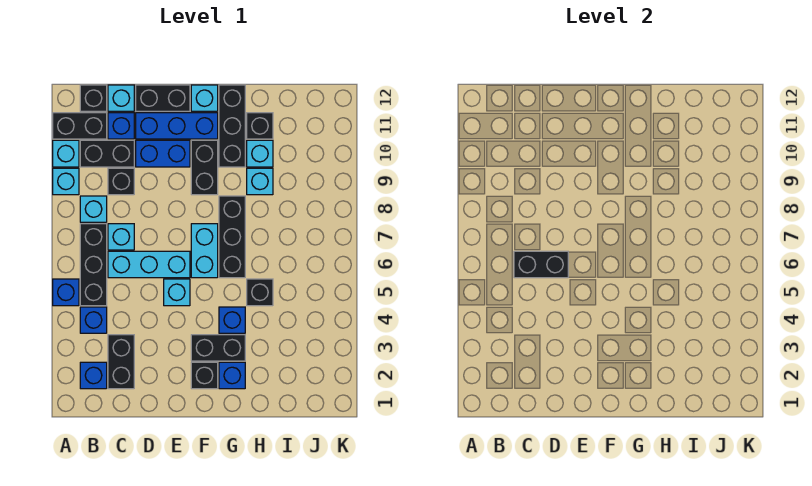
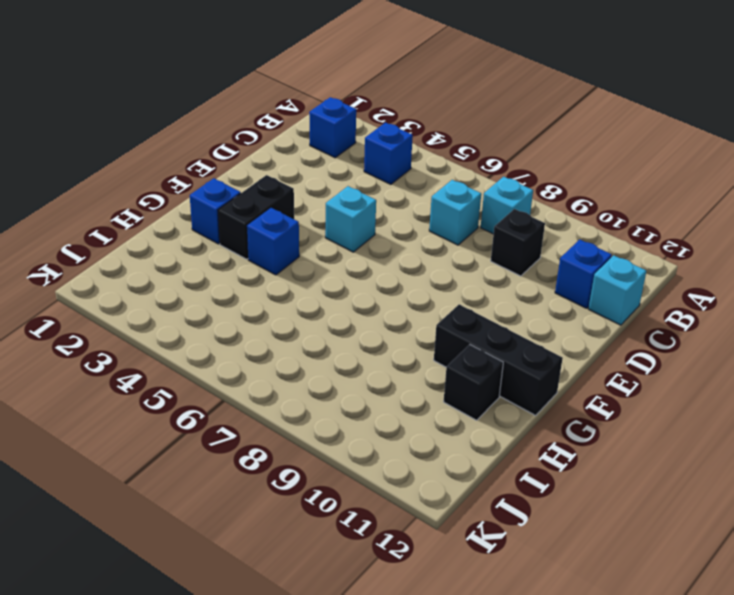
none -> blue brick A5 level 1
none -> cyan brick A9 level 1
none -> cyan brick A10 level 1
none -> black brick A11:B11 level 1

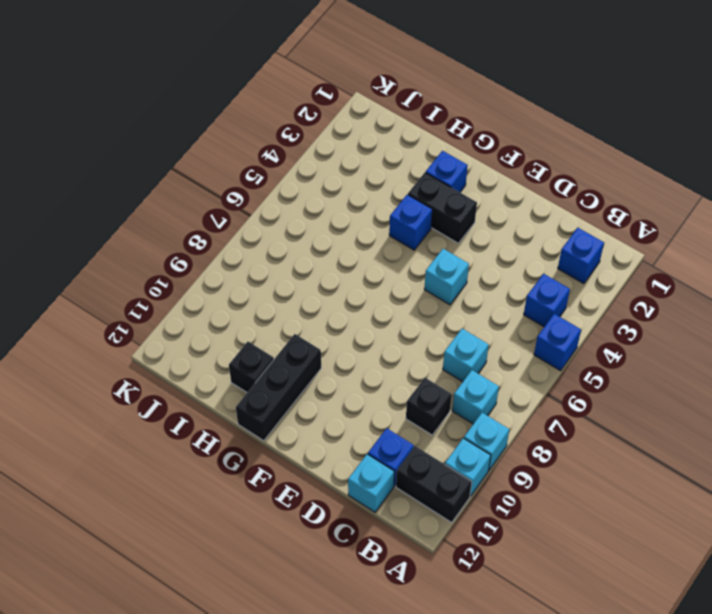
none -> black brick B5:B7 level 1
none -> black brick B10:C10 level 1
none -> black brick B12 level 1
none -> black brick C2:C3 level 1

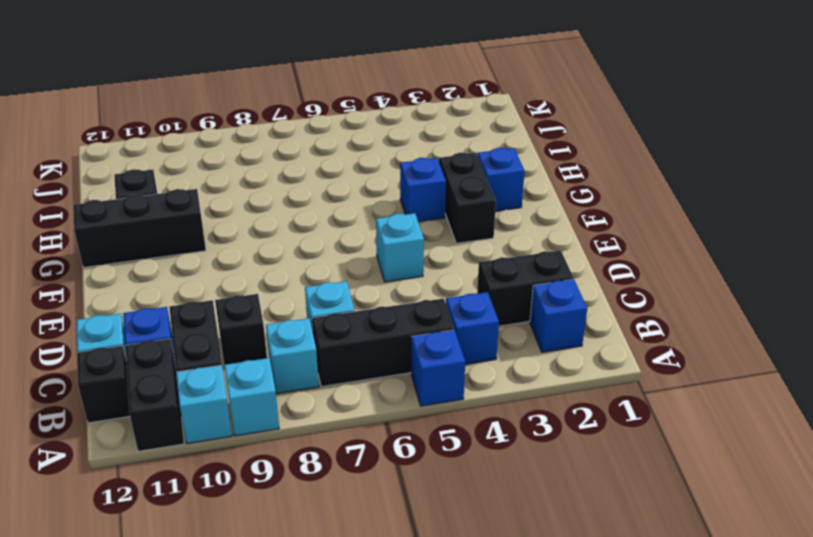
none -> cyan brick C6:E6 level 1
none -> blue brick D10:E10 level 1
none -> blue brick D11:F11 level 1
none -> black brick D12:E12 level 1

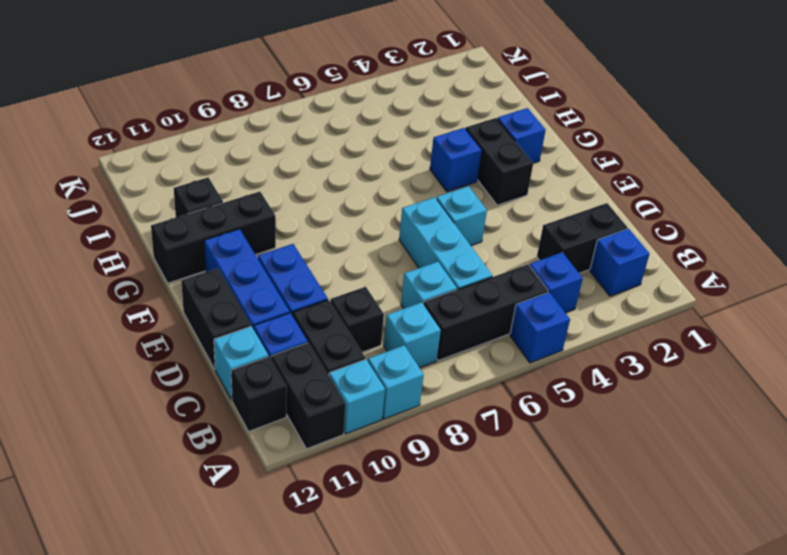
none -> black brick F2 level 1
none -> cyan brick F6:F7 level 1
none -> black brick F9:F10 level 1
none -> cyan brick F12 level 1

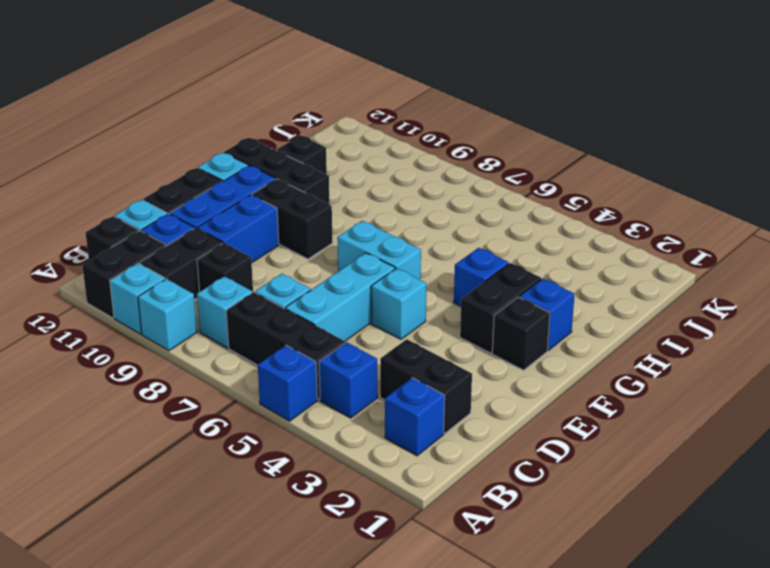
none -> black brick G6:G8 level 1
none -> black brick H5 level 1
none -> cyan brick H9 level 1
none -> cyan brick H10 level 1

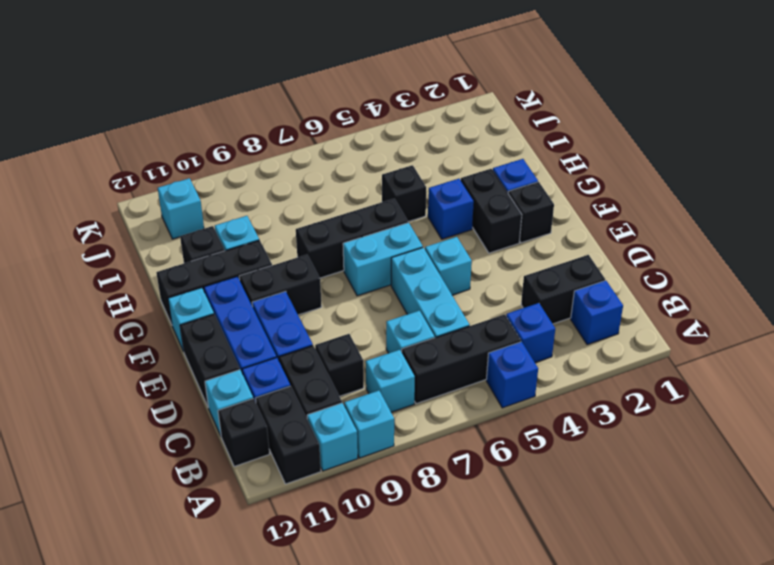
cyan brick J11 level 1 -> cyan brick H9 level 1
none -> black brick C6:D6 level 2

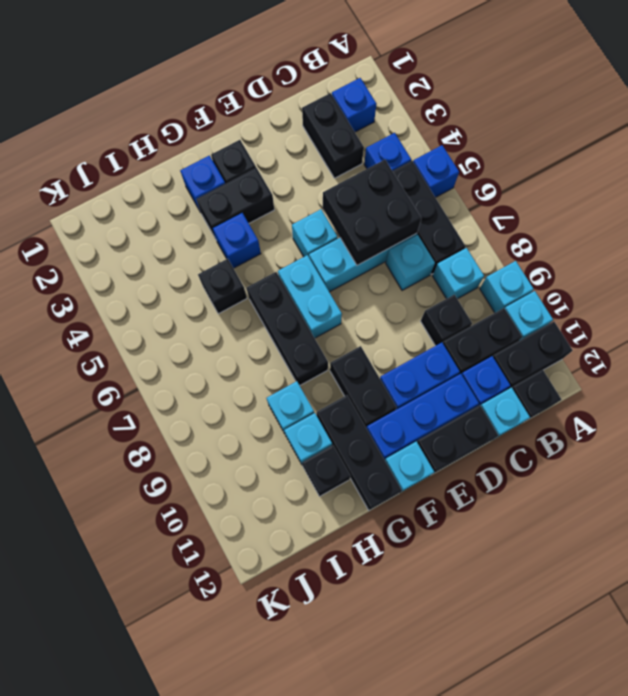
black brick C5:D6 level 2 -> black brick C6:D6 level 2

